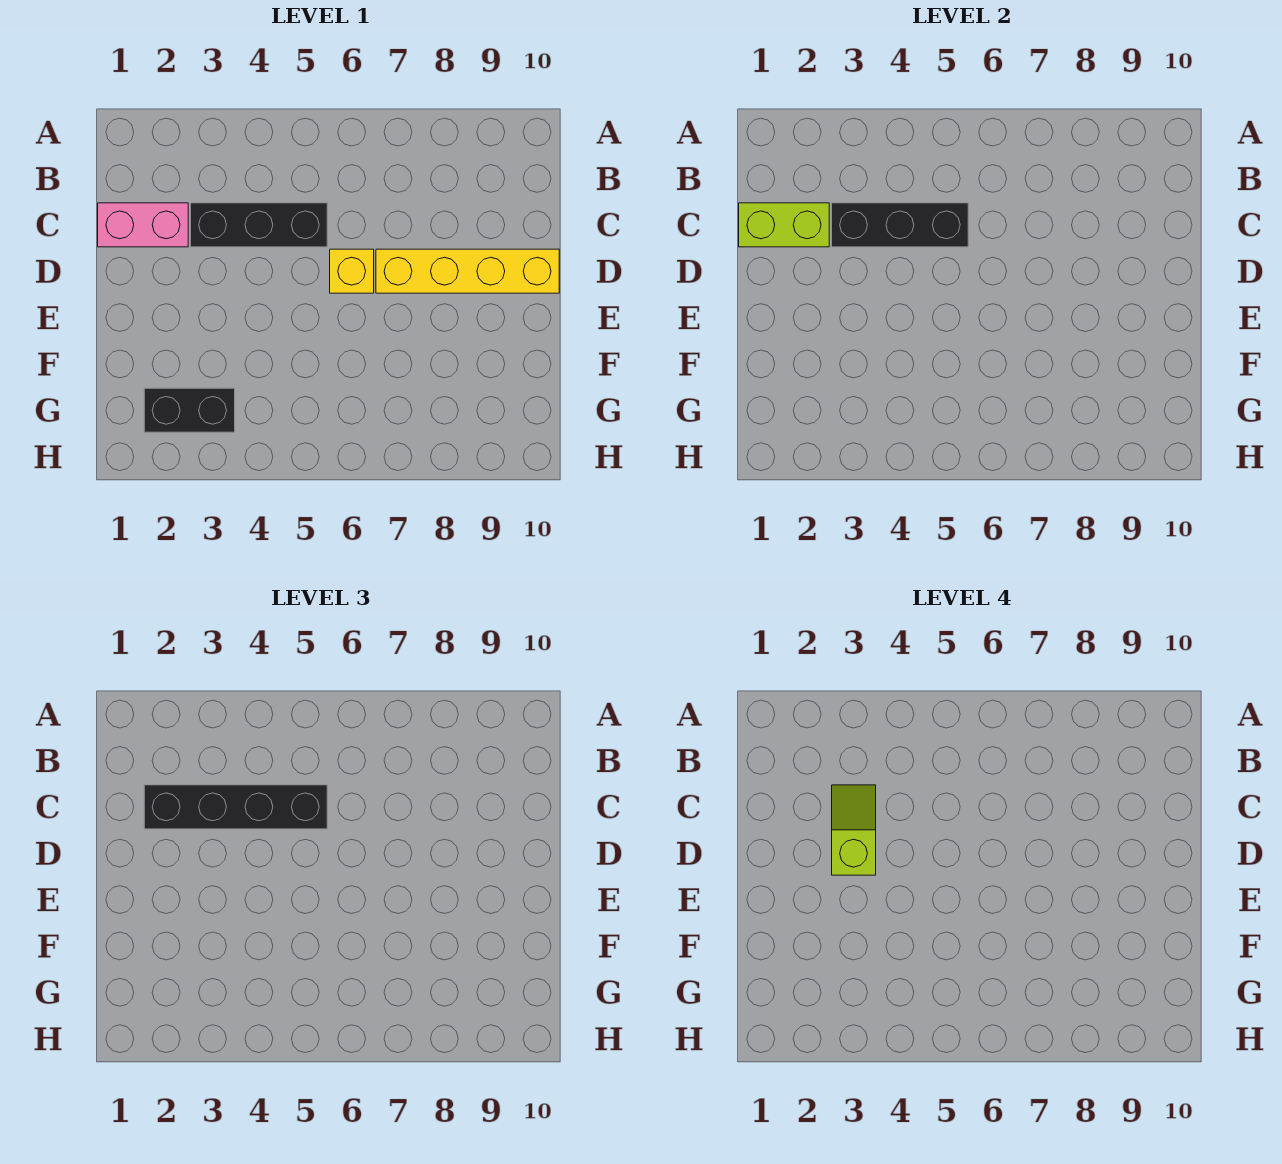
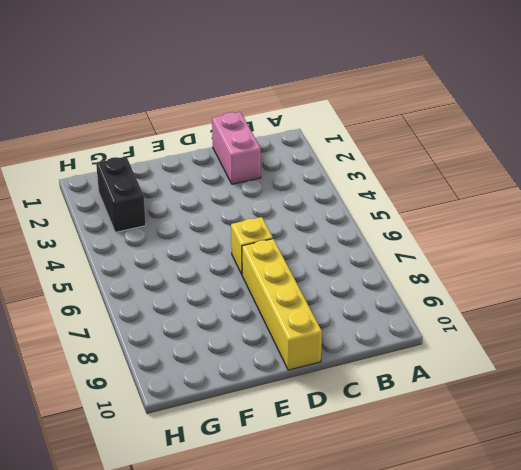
none -> black brick C3:C5 level 1
none -> lime brick C1:C2 level 2

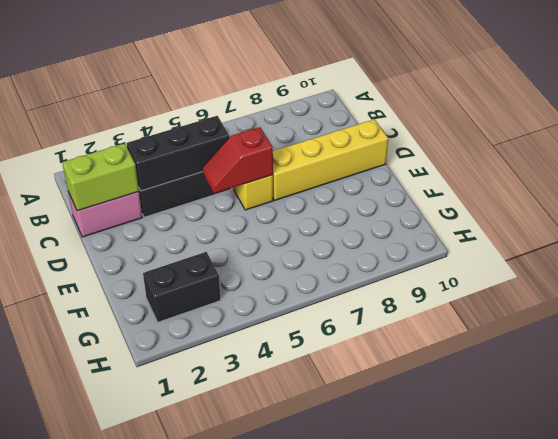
red slope D5:D6 level 2 top 6 -> none
none -> black brick C2:C5 level 3
none -> lime slope C3:D3 level 4 top D

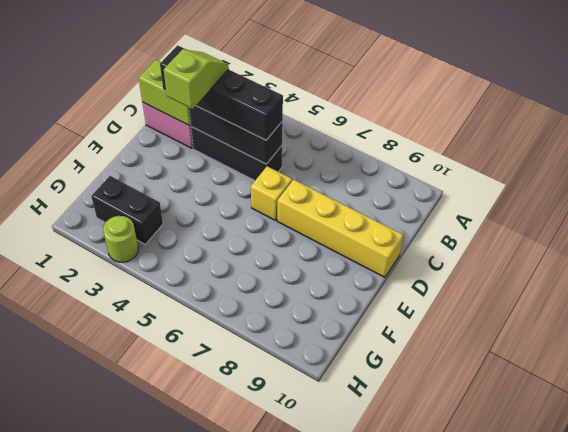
lime round brick H3 level 1 -> none

